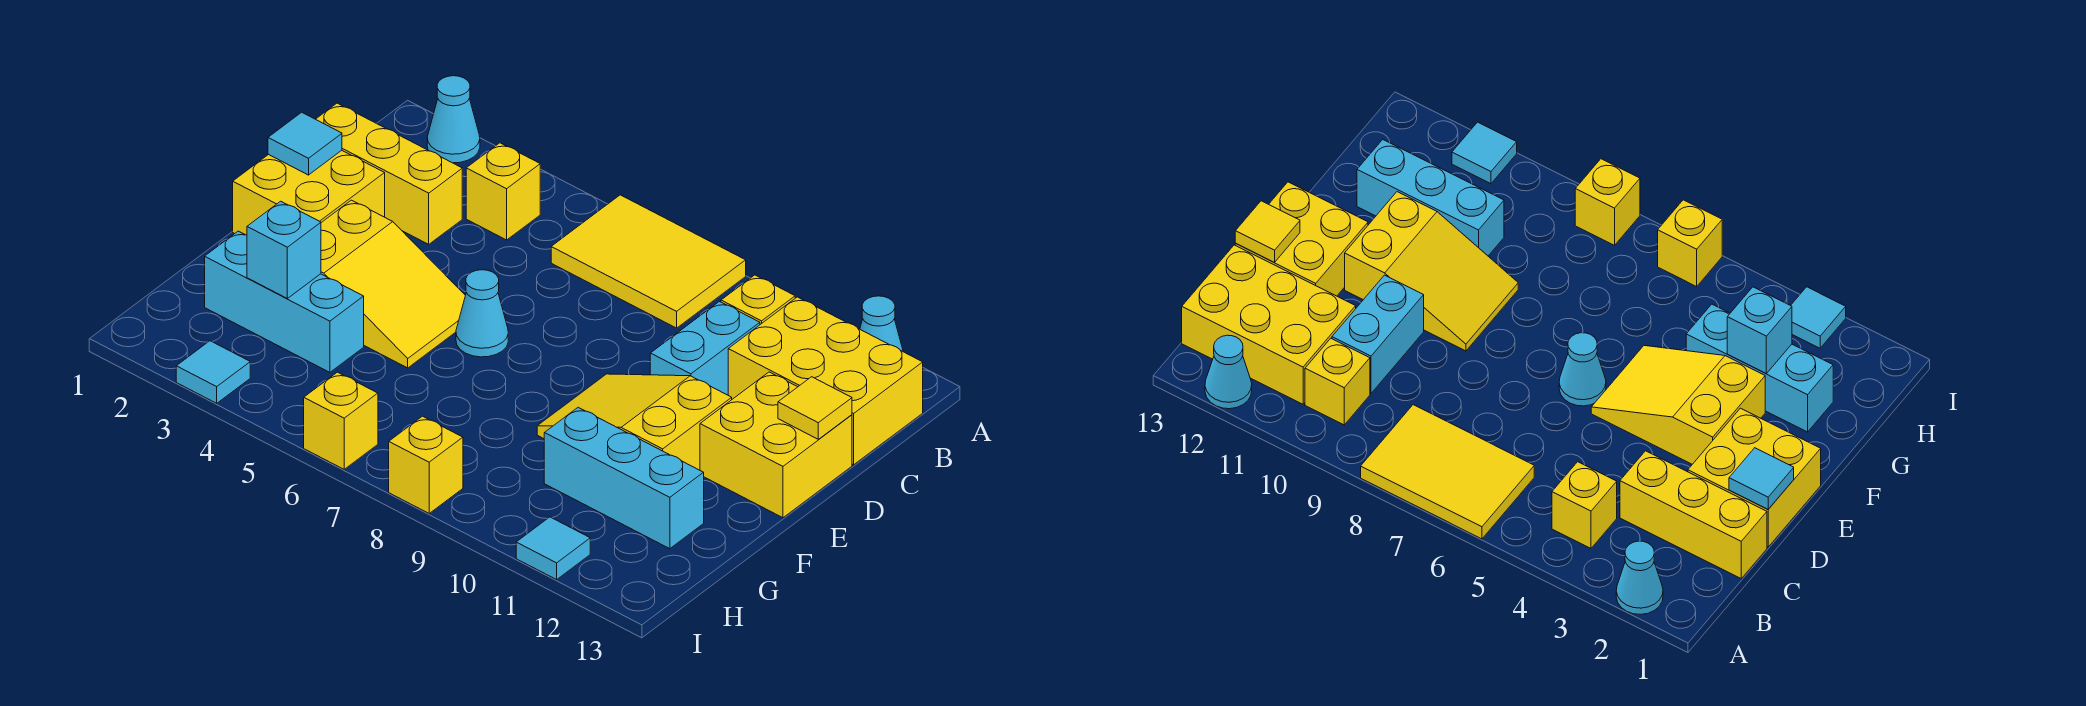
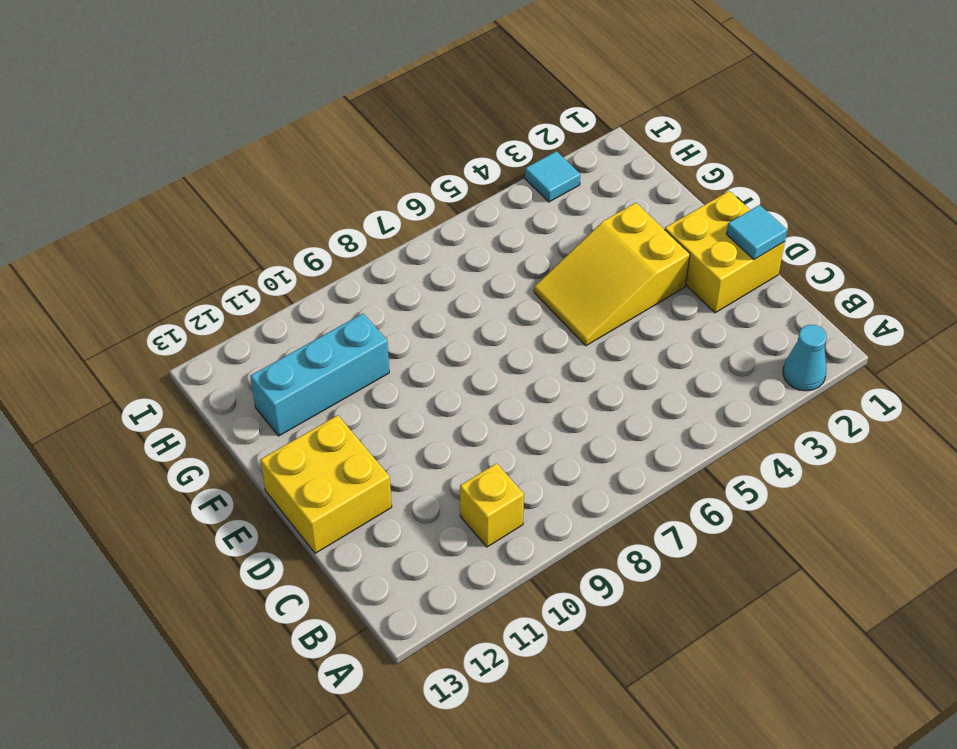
none -> yellow tile A6:B8 level 1
none -> cyan cone A12 level 1
none -> yellow brick B4 level 1

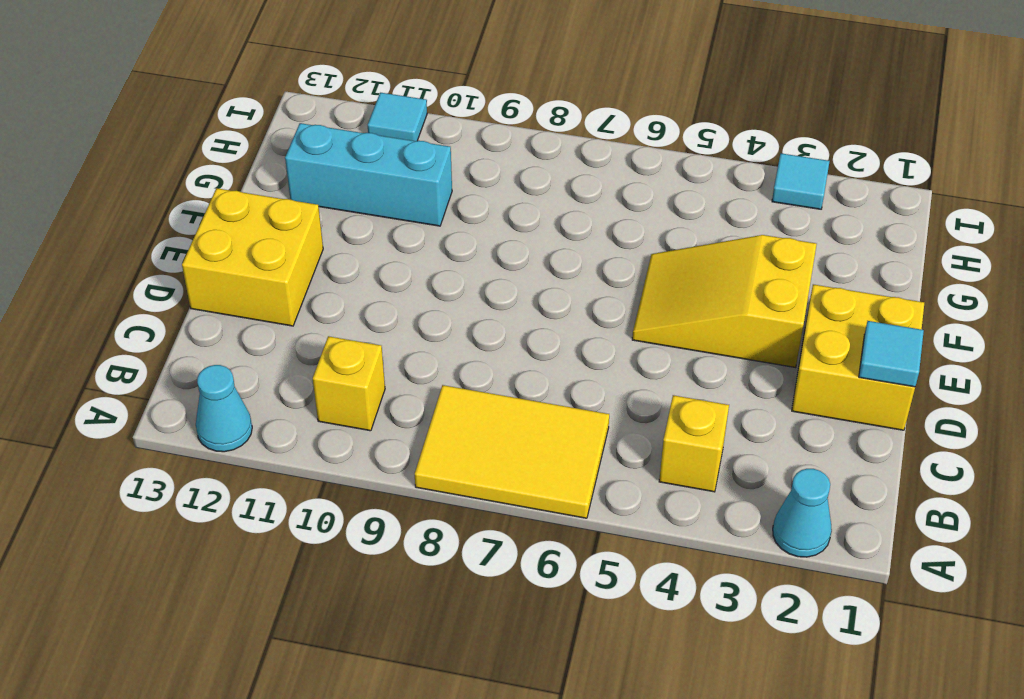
none -> yellow brick B11:C13 level 1
none -> yellow brick C1:C3 level 1
none -> cyan brick C10:D10 level 1

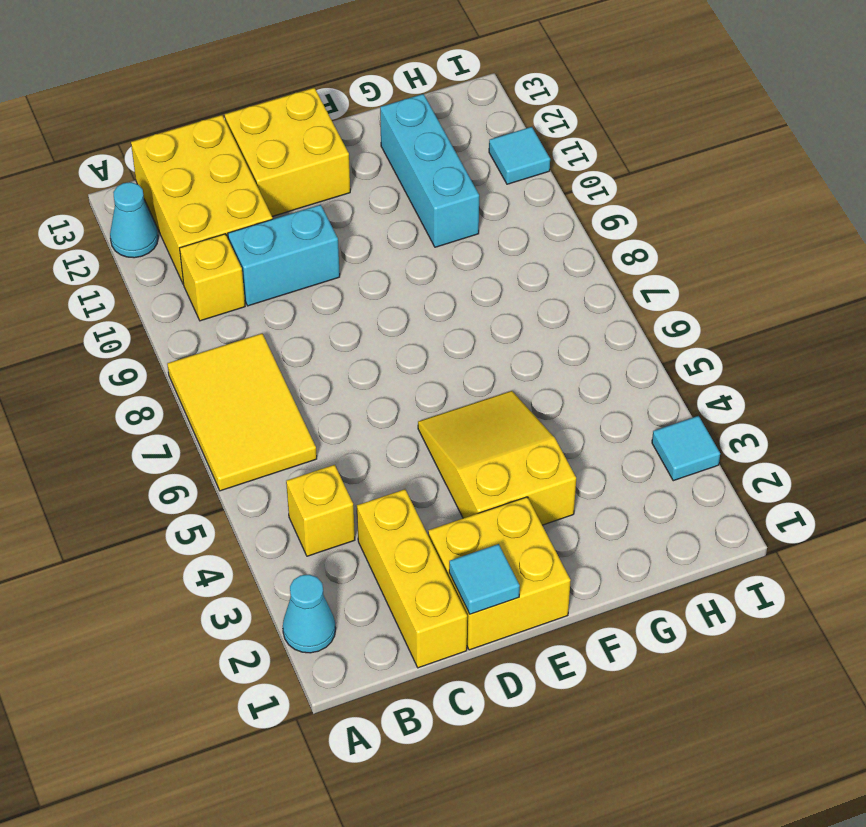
none -> cyan cone E6 level 1
none -> yellow slope E9:F11 level 1 top 11
none -> cyan brick G2:G4 level 1

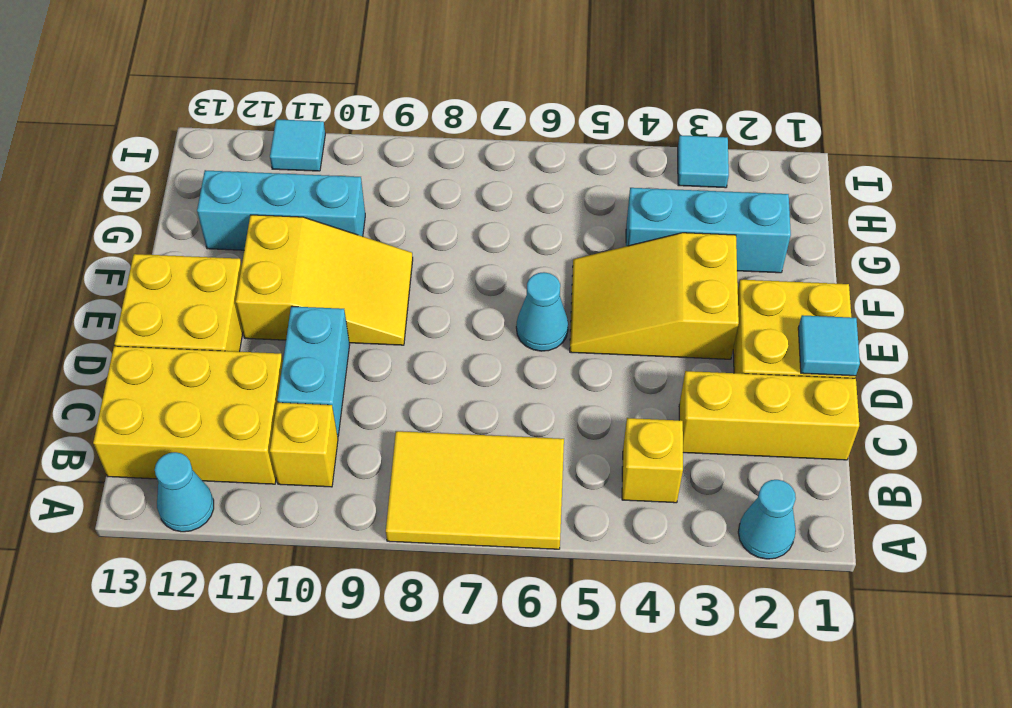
none -> yellow brick I6 level 1
none -> yellow brick I8 level 1
none -> yellow tile D13 level 2

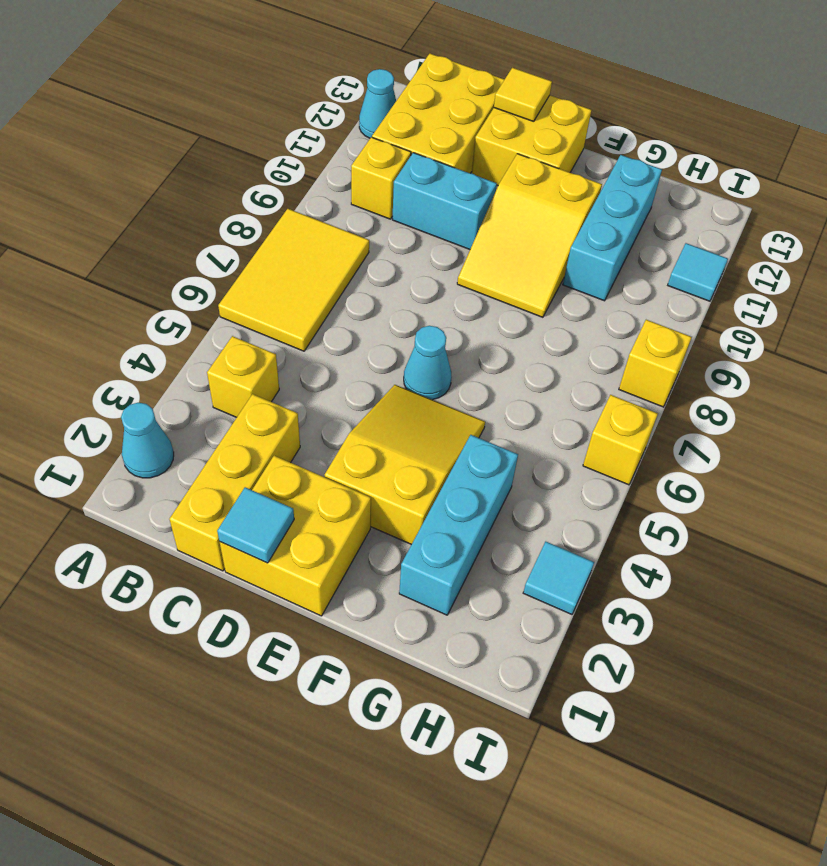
none -> cyan brick G3 level 2

